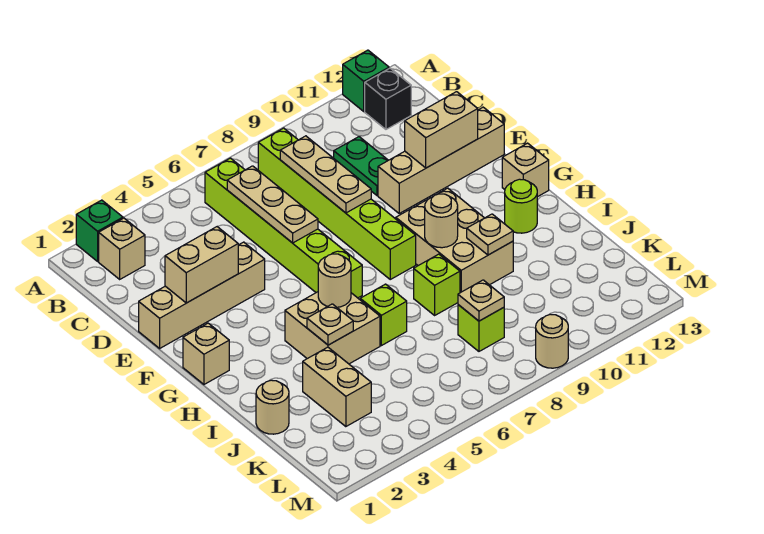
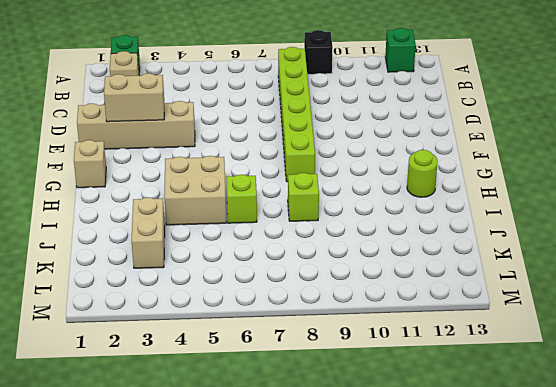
black brick A9 level 1 -> black brick B12 level 1
none -> lime brick B6:G6 level 1
none -> green plate C10:D10 level 1
none -> tan brick E10:E13 level 1

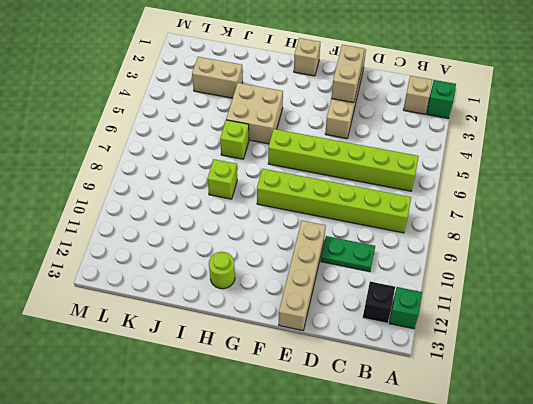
none -> tan brick G9:I10 level 1
none -> tan brick G13 level 1
none -> tan round brick J1 level 1

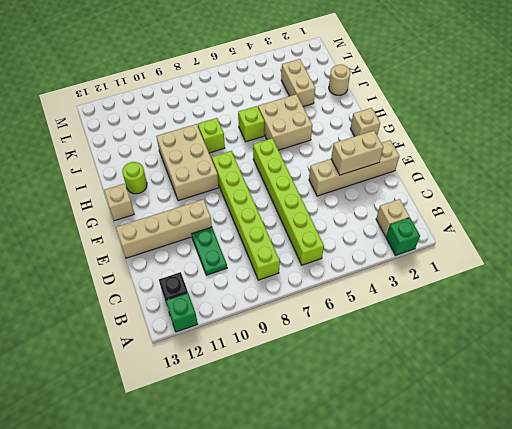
none -> lime brick K8 level 1
none -> tan round brick M9 level 1
none -> tan plate C6:E6 level 2

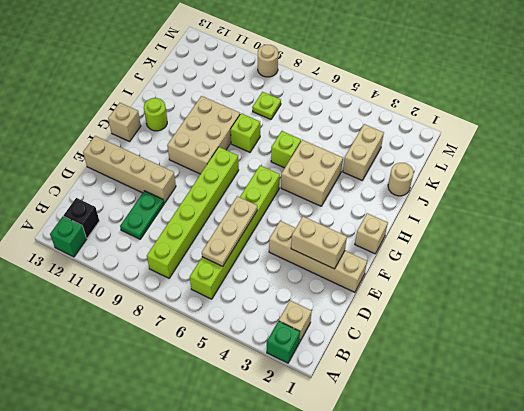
lime plate K8 level 1 -> lime brick K8 level 1
none -> tan plate C8:E8 level 2
none -> tan brick E11:E12 level 2
none -> tan round brick H5 level 2

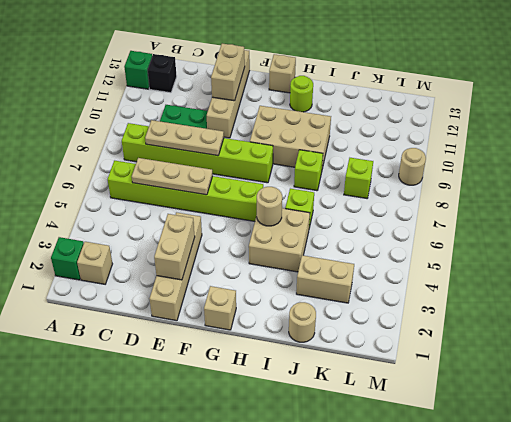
none -> tan round brick H9 level 2
none -> tan plate I4 level 2
none -> tan plate I10 level 2

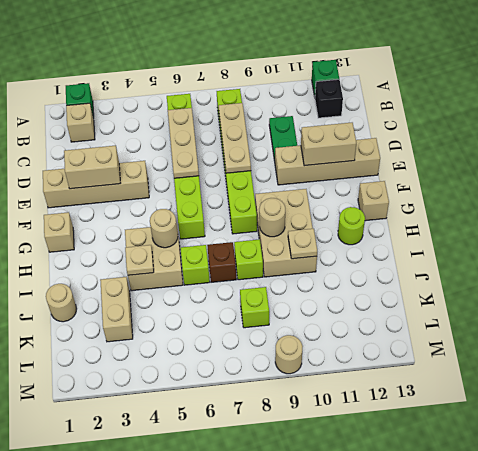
brown brick I7 level 1 -> none
none -> tan plate K8 level 2

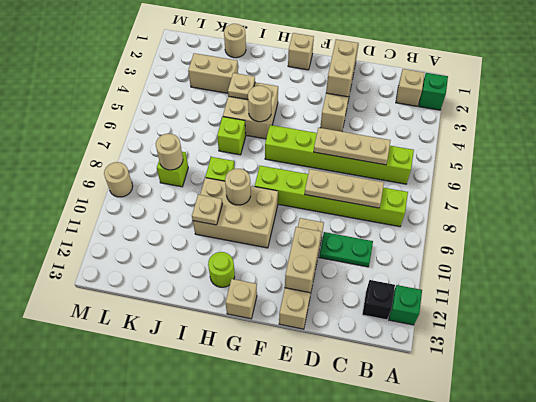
tan round brick K8 level 2 -> tan plate K8 level 2

